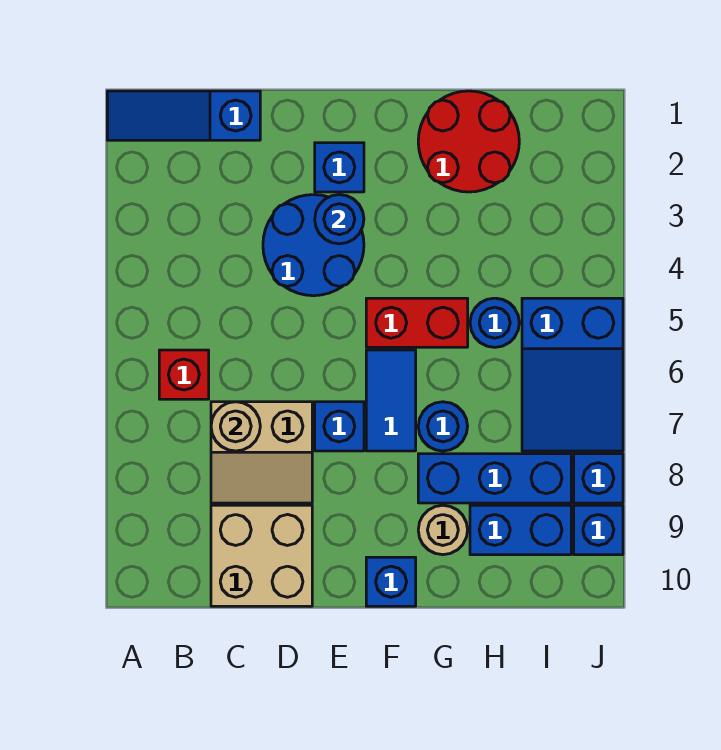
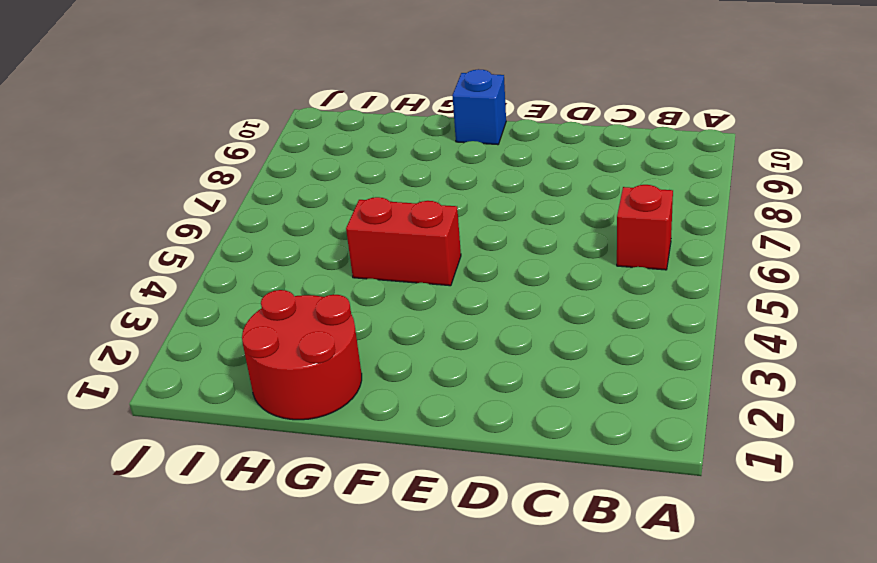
none -> blue slope A1:C1 level 1 top C
none -> tan slope C7:D8 level 1 top 7
none -> tan brick C9:D10 level 1

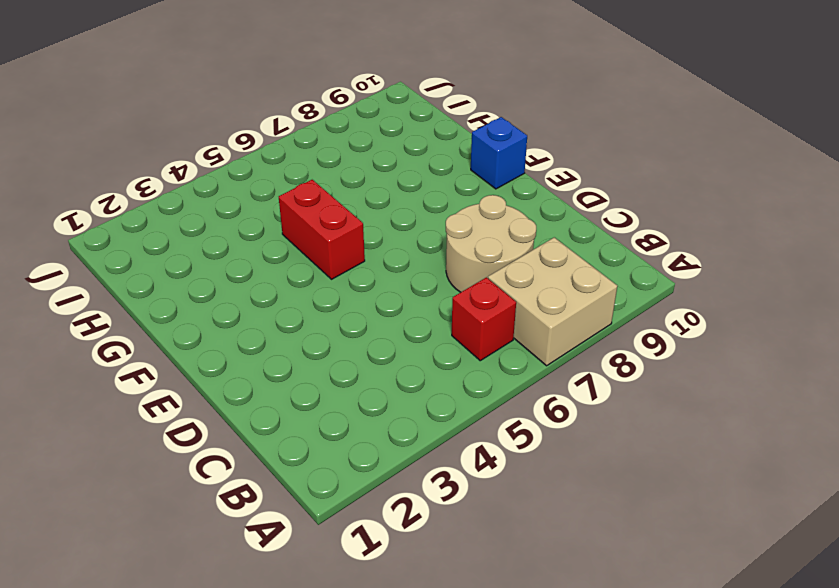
tan brick A7:B8 level 1 -> tan brick C9:D10 level 1
tan round brick C7:D8 level 1 -> tan slope C7:D8 level 1 top 7
none -> blue slope A1:C1 level 1 top C
none -> blue round brick D3:E4 level 1
none -> blue brick E2 level 1

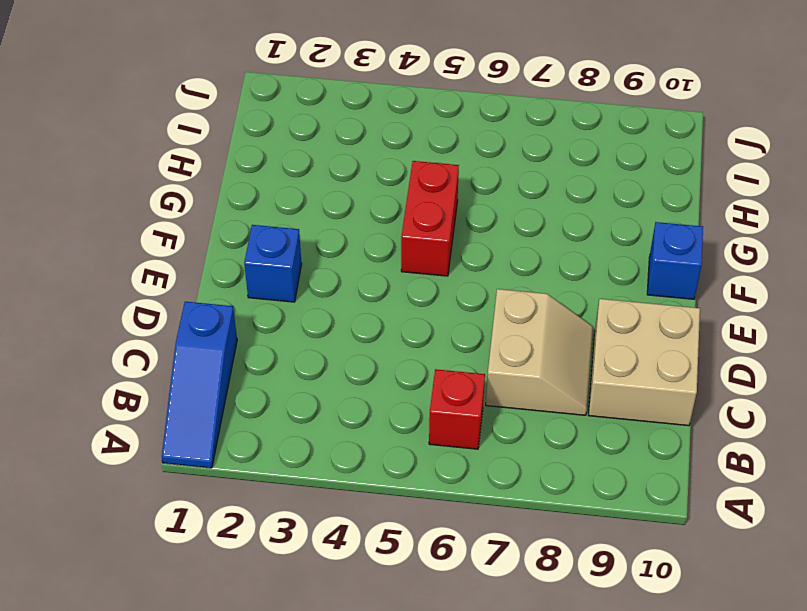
none -> blue round brick D3:E4 level 1
none -> blue brick E7 level 1
none -> blue tile F6:F7 level 1

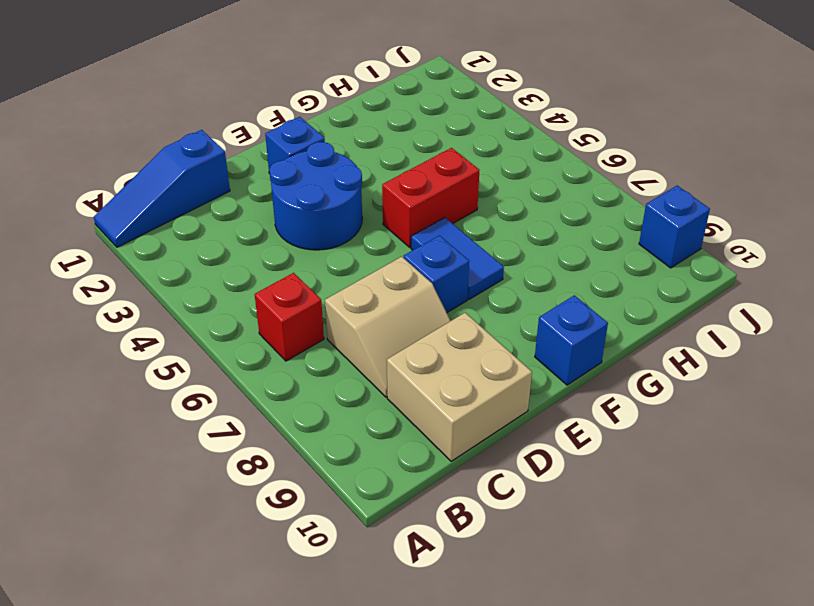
none -> red round brick G1:H2 level 1
none -> blue round brick G7 level 1
none -> blue brick G8:I8 level 1

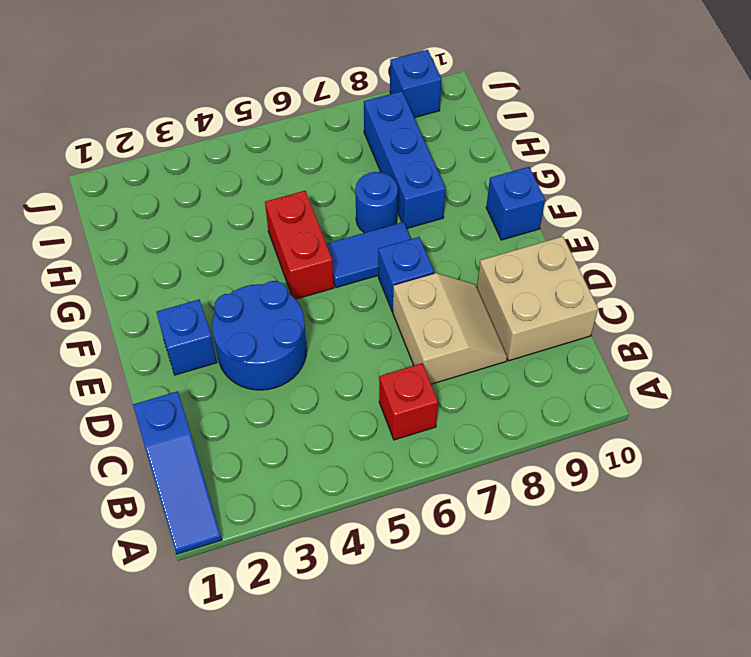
none -> red round brick G1:H2 level 1
none -> tan round brick G9 level 1
none -> blue round brick H5 level 1

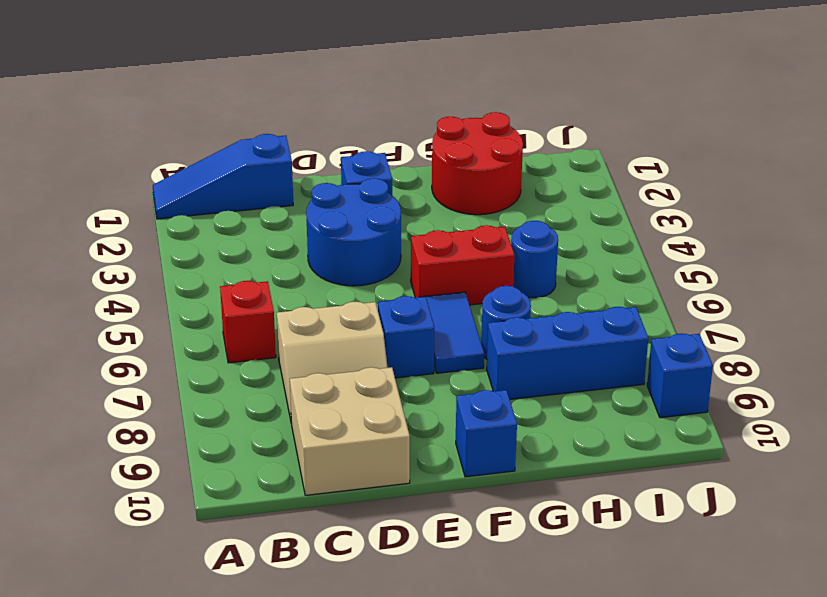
none -> tan round brick G9 level 1
none -> blue brick H9:I9 level 1
none -> blue slope I5:J7 level 1 top 5

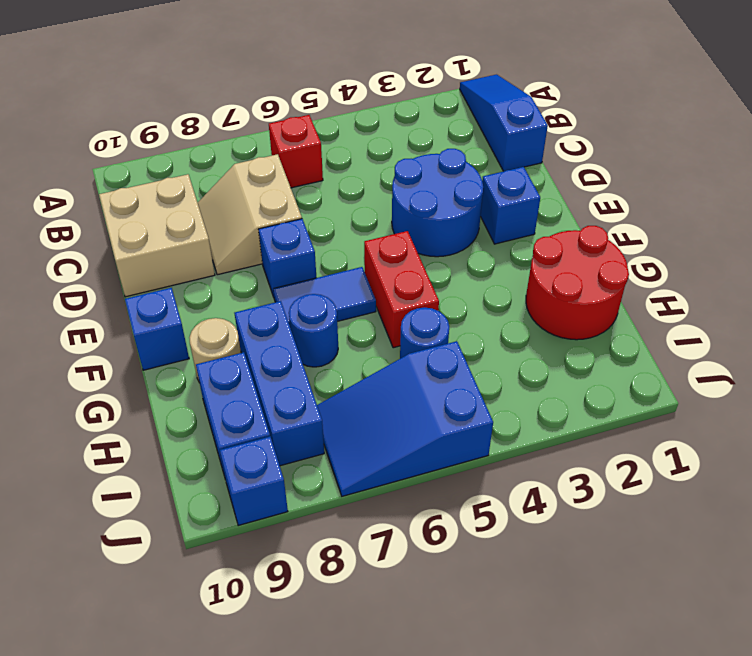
none -> blue brick J8 level 1
none -> tan round brick C7 level 2
none -> blue round brick E3 level 2

